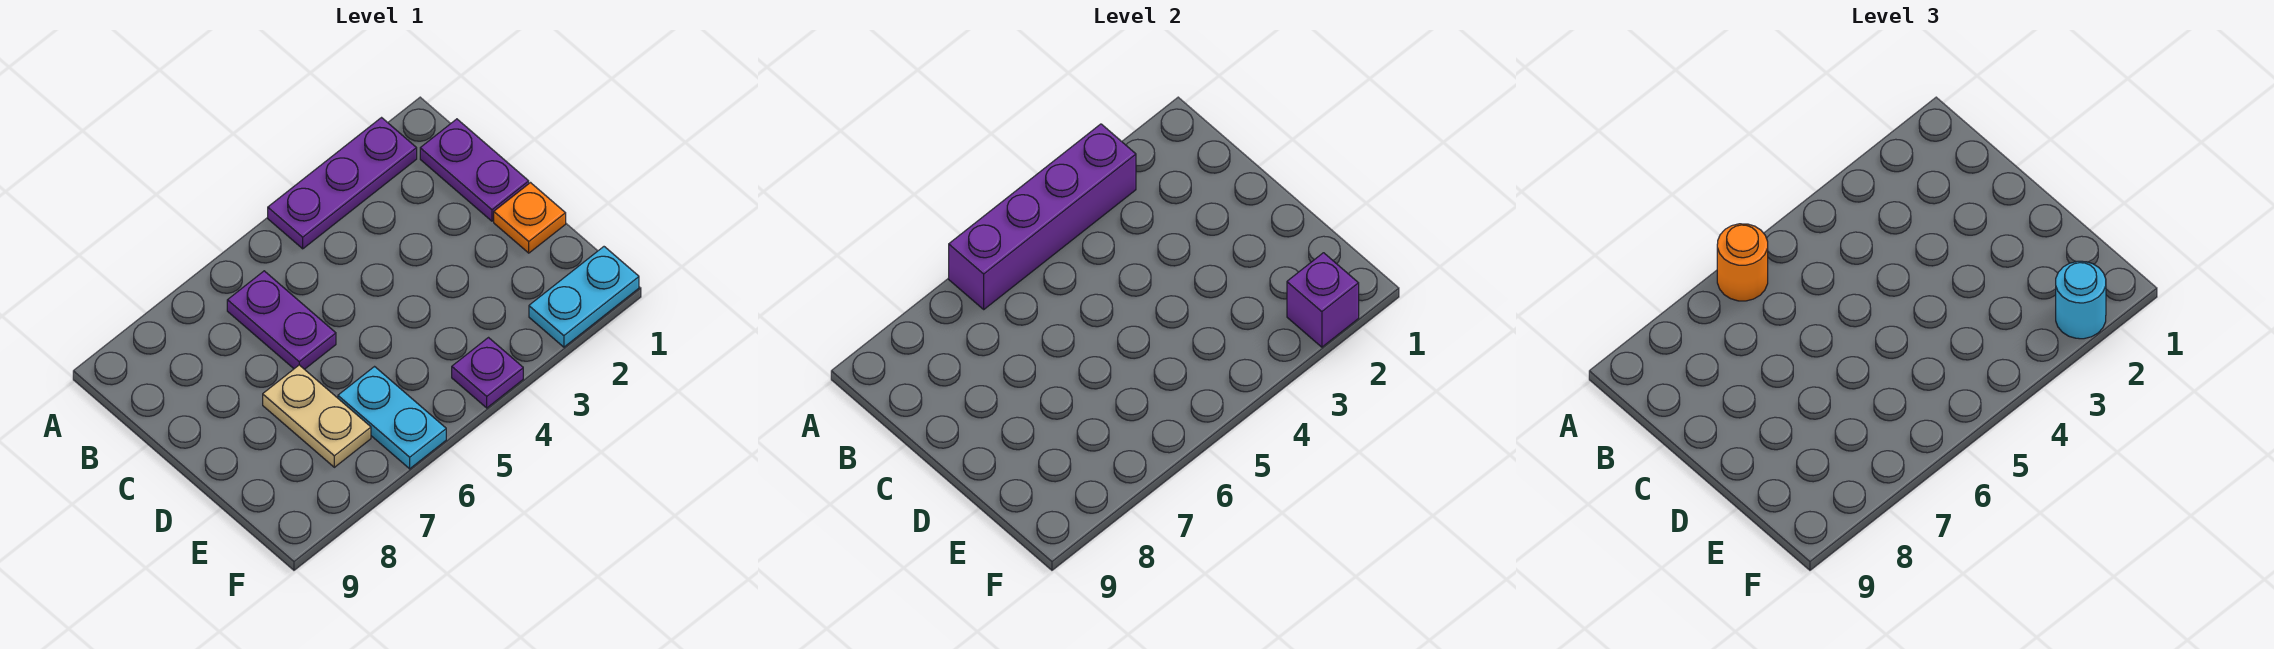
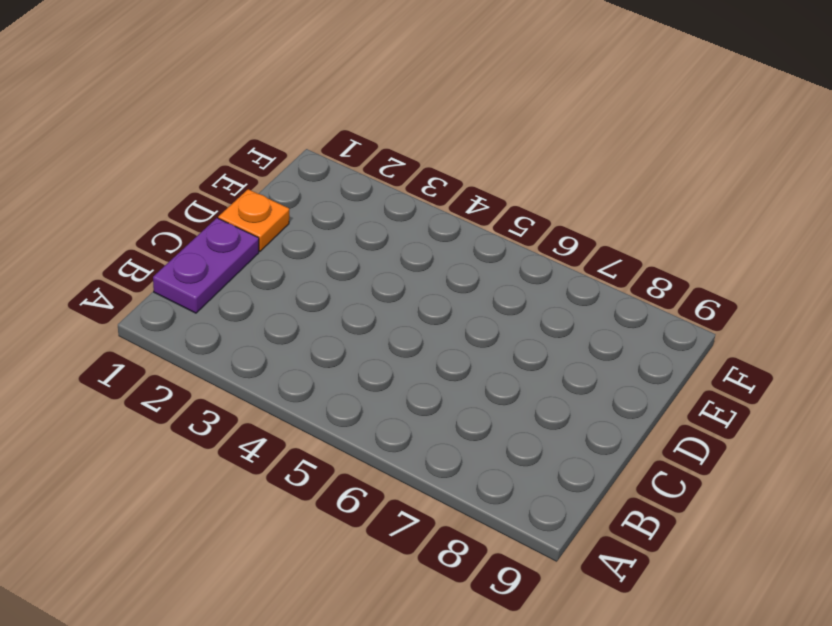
none -> purple plate A2:A4 level 1
none -> purple plate B6:C6 level 1
none -> tan plate D7:E7 level 1

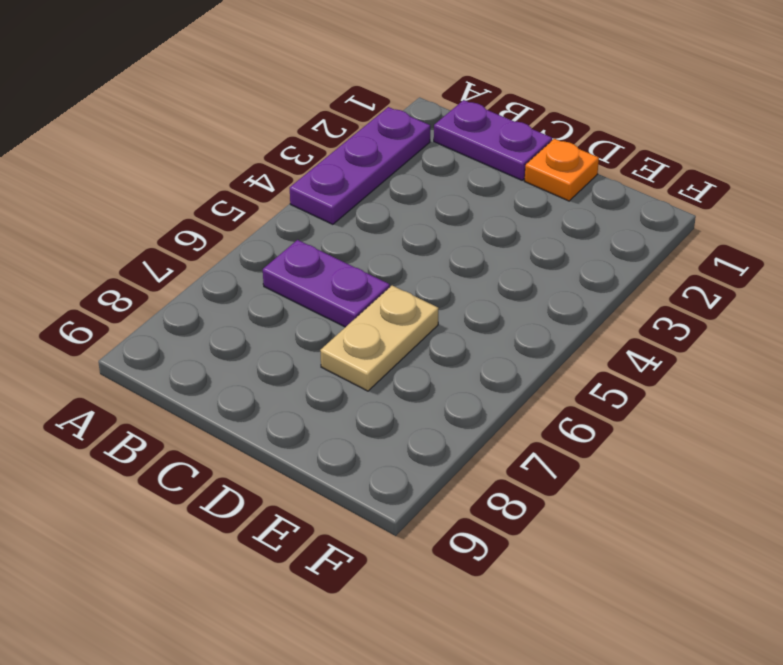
tan plate D6:D7 level 1 -> tan plate D7:E7 level 1
none -> cyan plate E6:F6 level 1
none -> cyan plate F1:F2 level 1
none -> purple plate F4 level 1

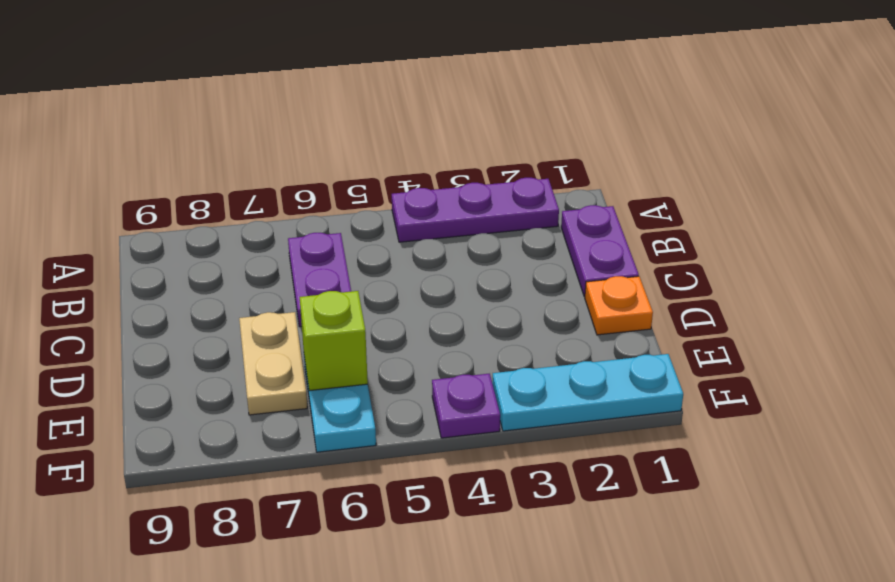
lime brick E6 level 2 -> none
cyan plate F1:F3 level 1 -> cyan plate F1:F2 level 1
none -> purple brick A3:A6 level 2
none -> purple brick F2 level 2
none -> orange round brick A6 level 3

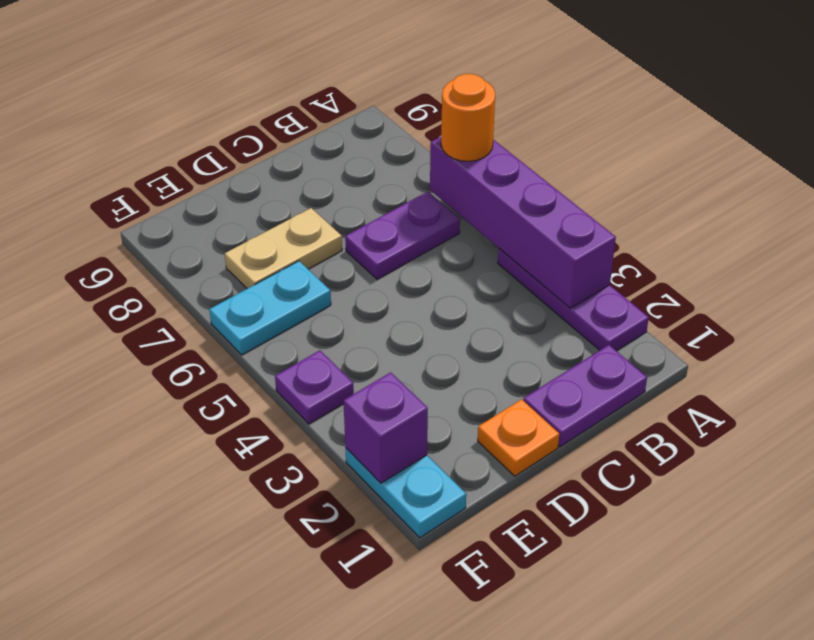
none -> cyan round brick F2 level 3

